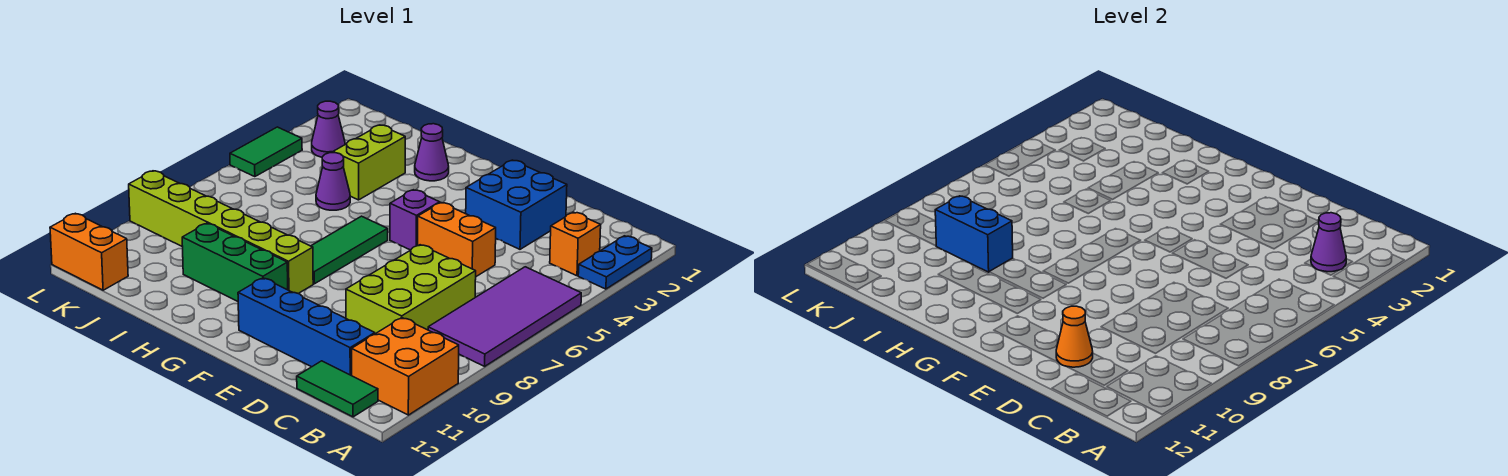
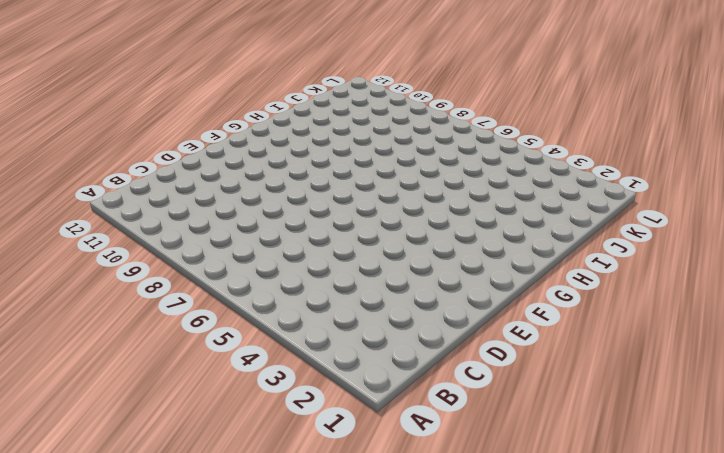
none -> blue plate A2:A3 level 1
none -> purple tile A5:B8 level 1
none -> orange brick A10:B11 level 1

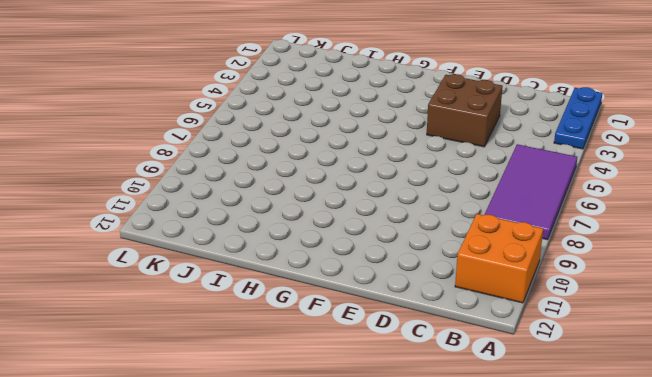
blue plate A1:A3 level 1 -> blue plate A2:A3 level 1
brown brick D3:E4 level 1 -> blue brick D2:E3 level 1
none -> orange brick B3 level 1
none -> green tile B12:C12 level 1
none -> lime brick C7:D9 level 1

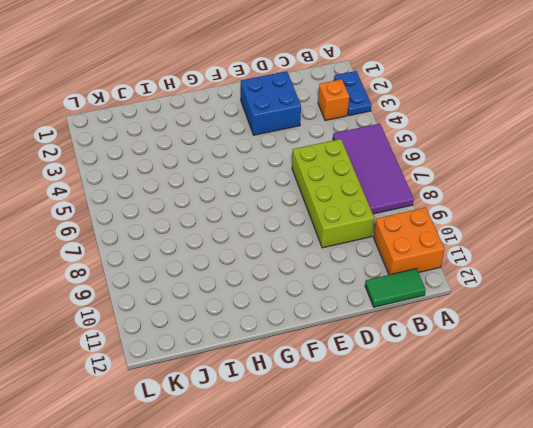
lime brick C6:D9 level 1 -> lime brick C7:D9 level 1
none -> blue brick C11:F11 level 1
none -> orange brick D5:E5 level 1
none -> purple brick F5 level 1

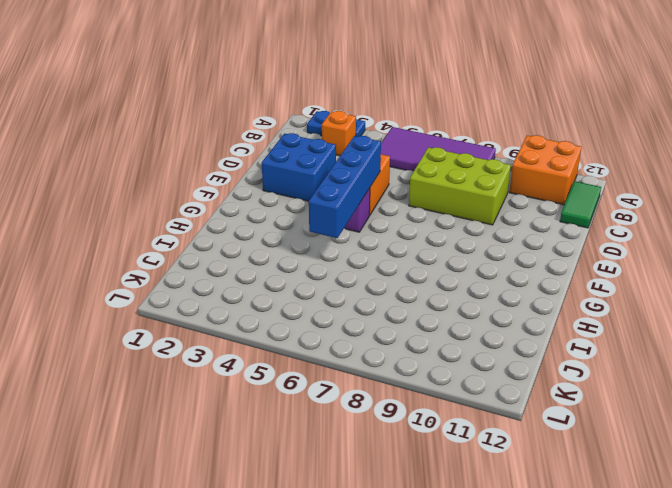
blue brick E5:H5 level 2 -> blue brick C11:F11 level 1
none -> green tile G6:G8 level 1
none -> lime brick G9:L9 level 1
none -> green brick G10:I10 level 1

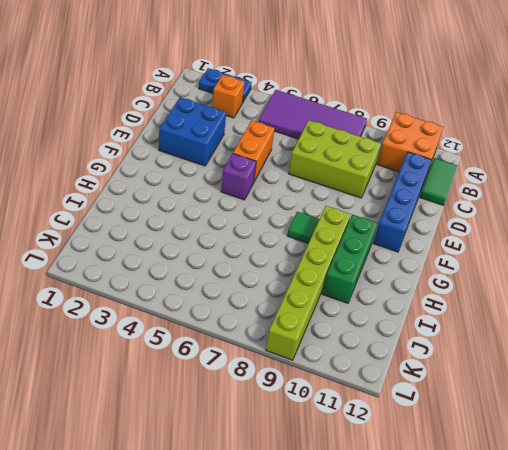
green tile G8 level 1 -> green tile G6:G8 level 1
none -> purple cone H2 level 1
none -> lime brick I3:I4 level 1
none -> purple cone I5 level 1

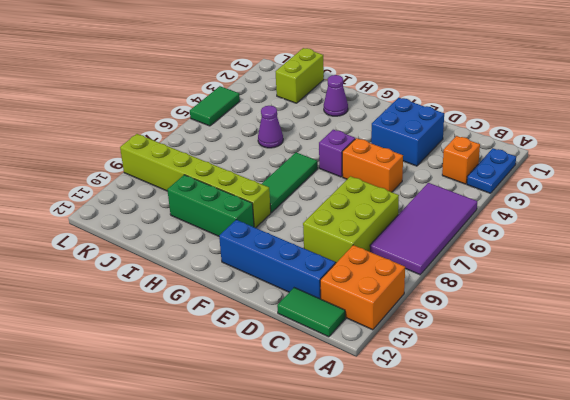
lime brick J1:J2 level 1 -> lime brick I3:I4 level 1
none -> purple cone K3 level 1
none -> orange brick K12:L12 level 1
none -> purple cone B3 level 2

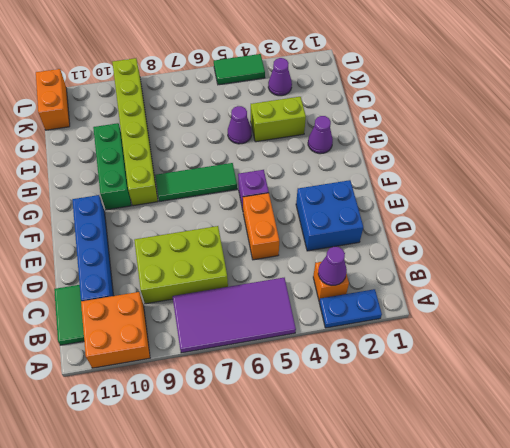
none -> orange cone D11 level 2
none -> blue brick I9:J9 level 2

